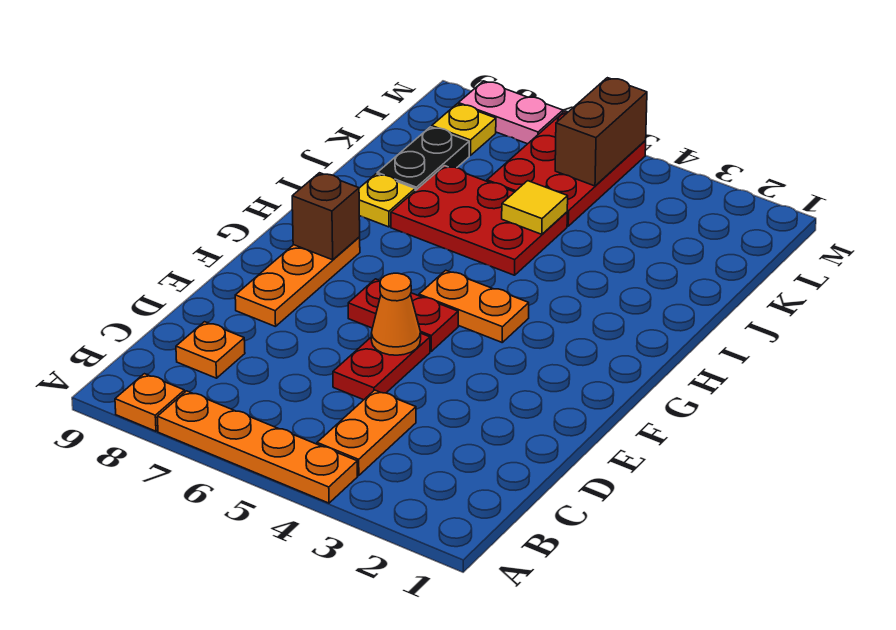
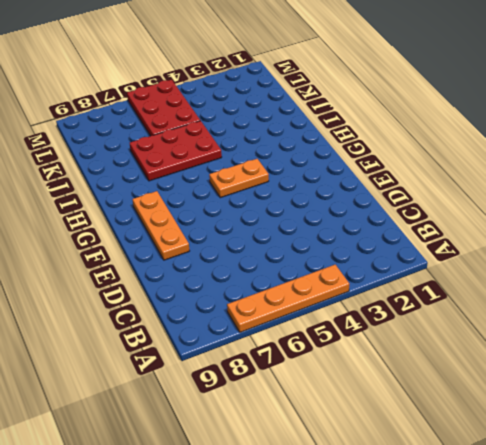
none -> orange plate A8 level 1
none -> orange plate B4:C4 level 1
none -> orange plate C8 level 1

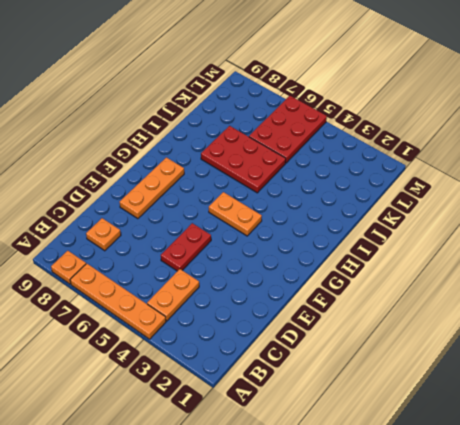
none -> red plate F5:F6 level 1
none -> yellow plate I8 level 1
none -> black plate J8:K8 level 1

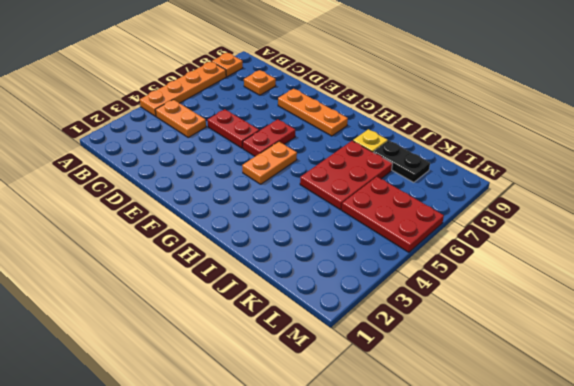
none -> yellow plate L8 level 1
none -> pink plate M7:M8 level 1
none -> orange cone E5 level 2

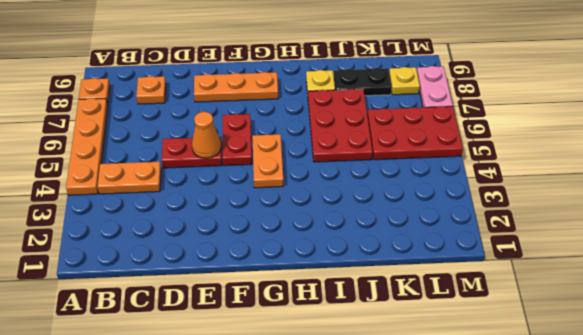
none -> brown brick G8 level 2
none -> yellow tile J5 level 2
none -> brown brick L5:M5 level 2

